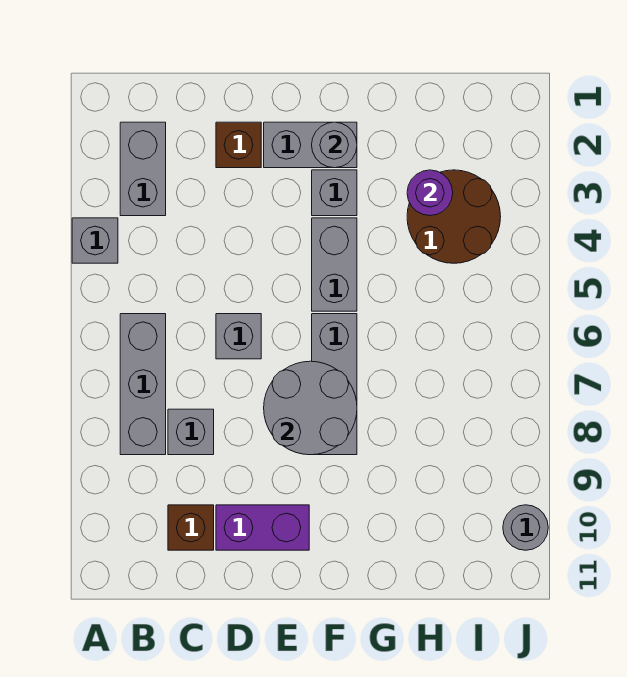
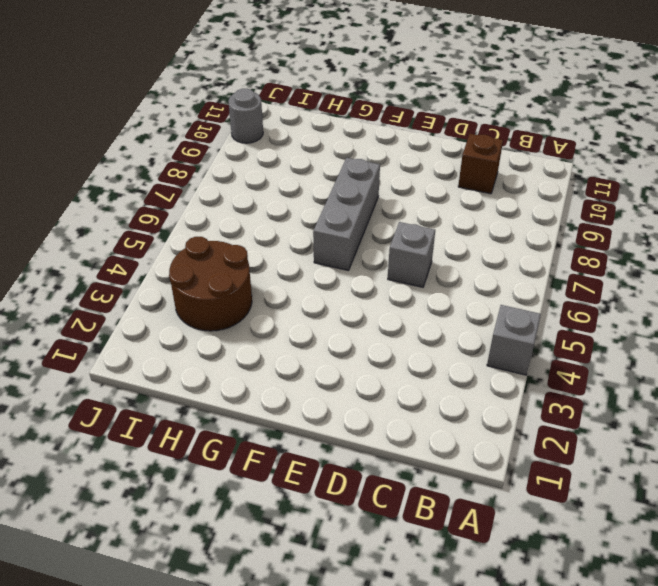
none -> grey brick B2:B3 level 1
none -> grey brick B6:B8 level 1
none -> grey brick C8 level 1

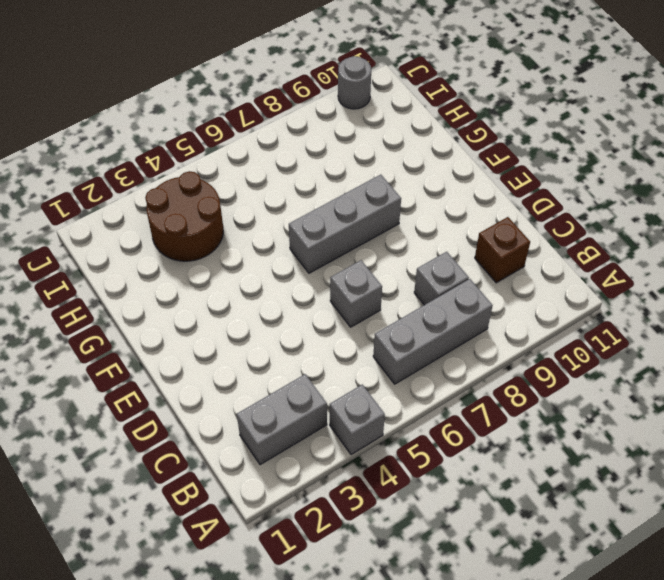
none -> brown brick D2 level 1
none -> purple brick D10:E10 level 1
none -> grey brick E2:F2 level 1

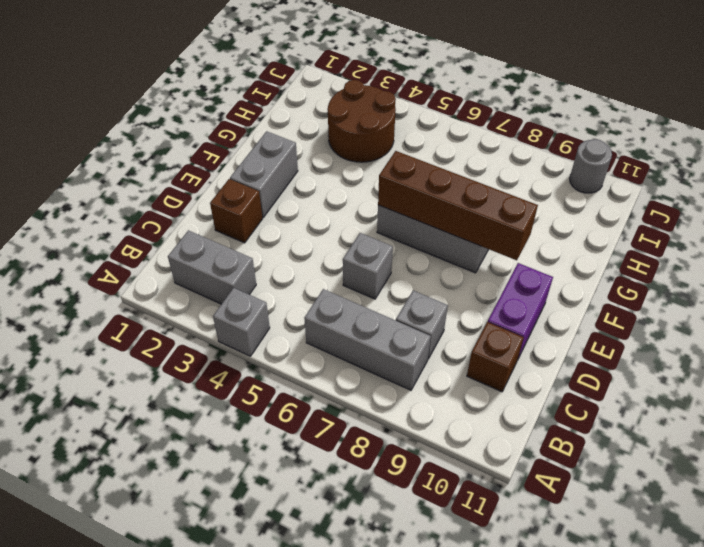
brown brick F6:F9 level 2 -> grey round brick E7:F8 level 2
none -> grey brick F3 level 1
none -> grey brick F4:F5 level 1
none -> grey round brick F2 level 2

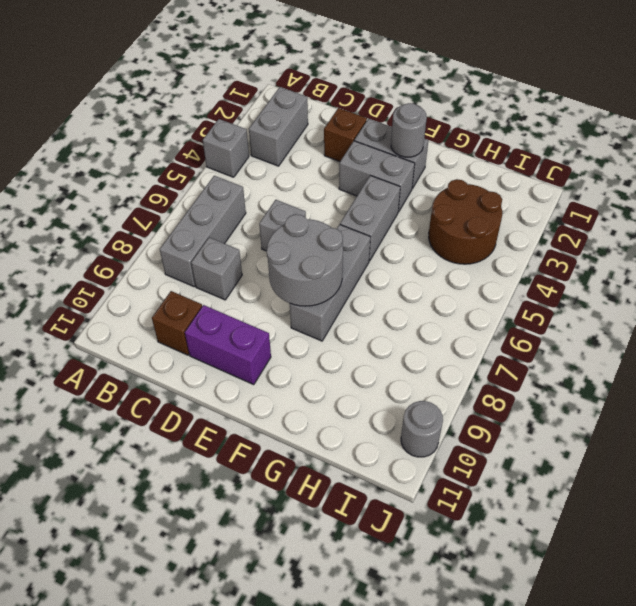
grey brick E3:F3 level 1 -> grey brick F3 level 1
none -> purple round brick H3 level 2

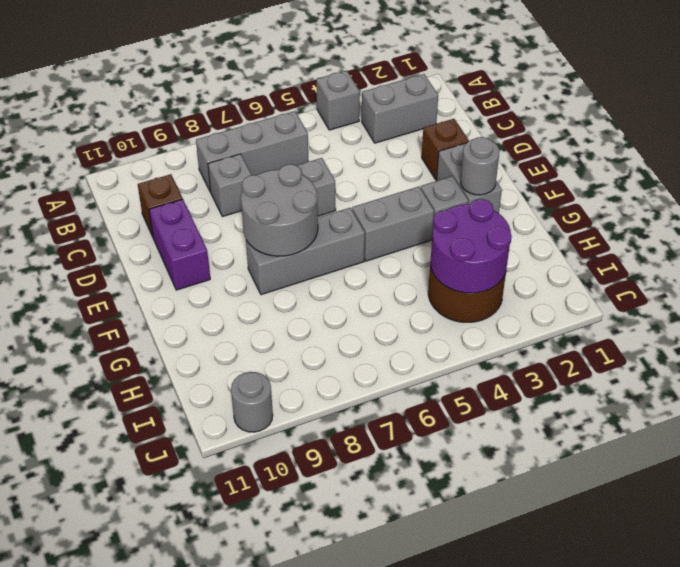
purple round brick H3:I4 level 2 -> purple round brick H3 level 2

